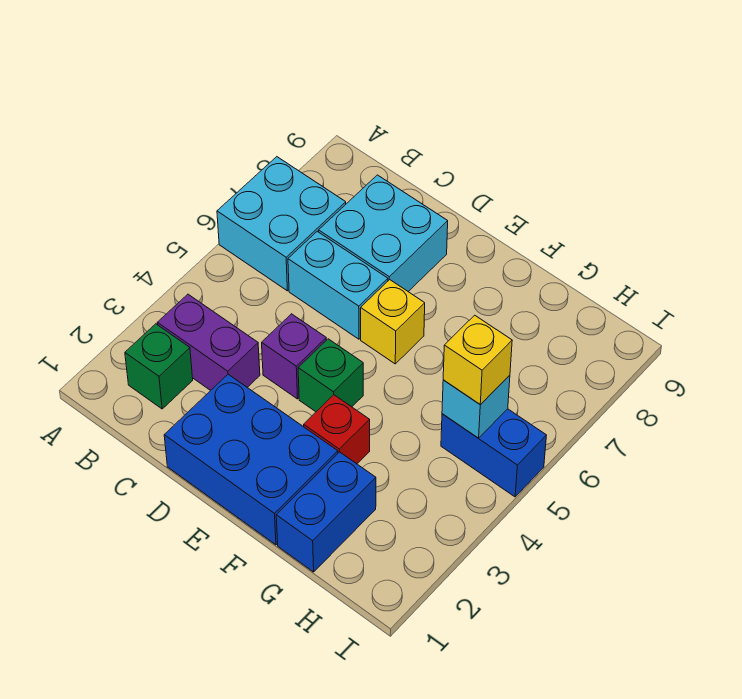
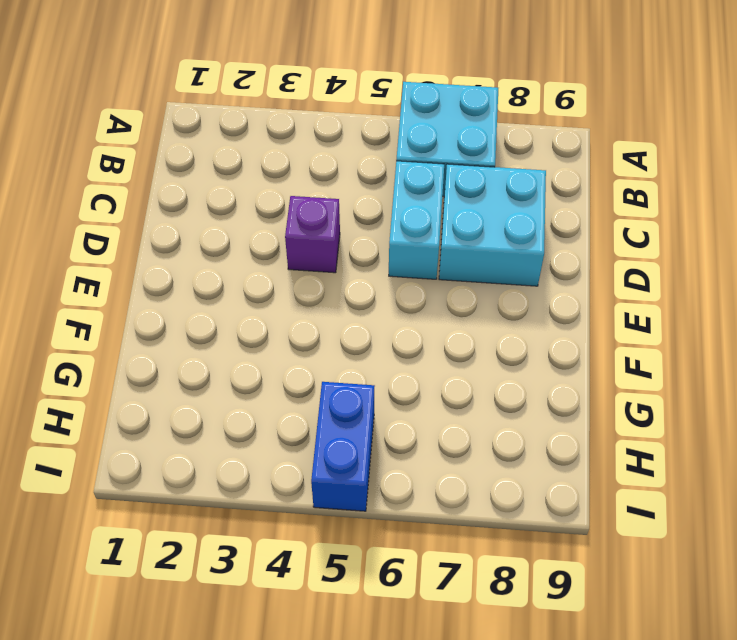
none -> green brick B2 level 1
none -> purple brick B3:C3 level 1
none -> blue brick D1:F2 level 1

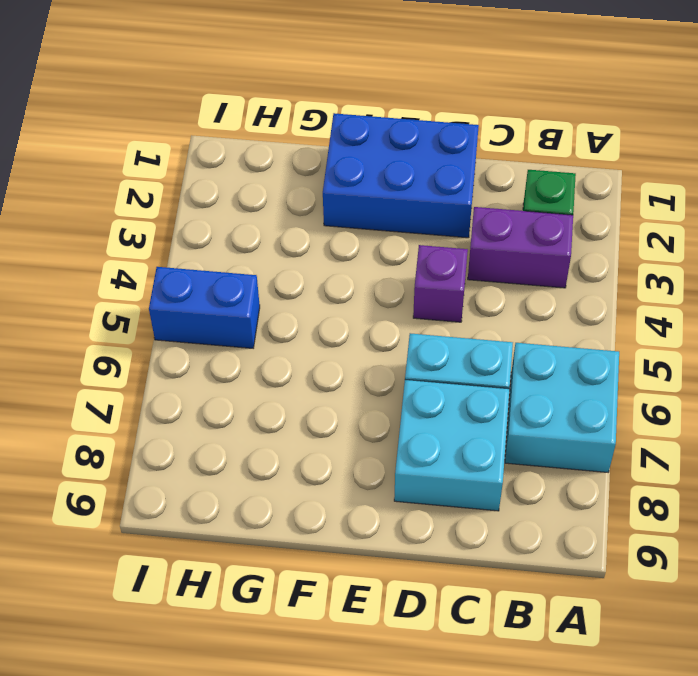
none -> green brick E4 level 1
none -> yellow brick E6 level 1
none -> red brick F3 level 1

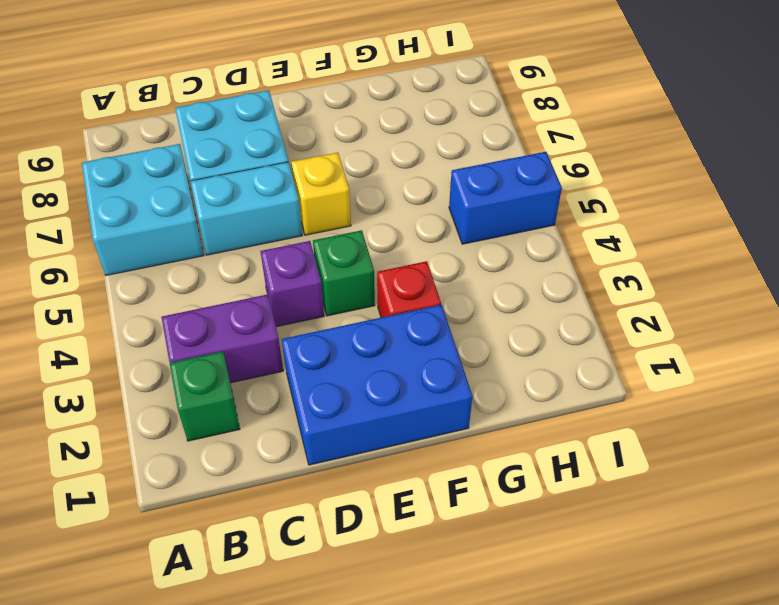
none -> blue brick G1:G2 level 1
none -> cyan brick H5 level 2
none -> yellow brick H5 level 3

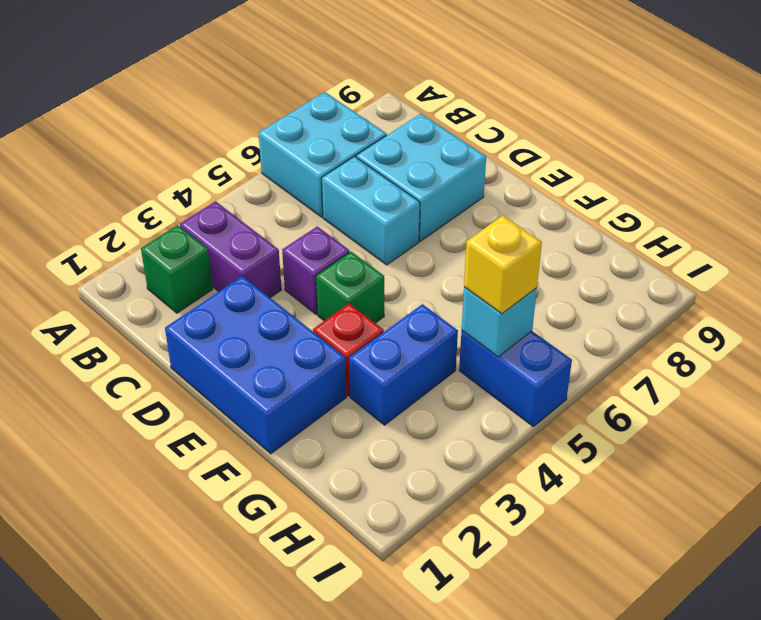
blue brick G3:G4 level 1 -> blue brick G1:G2 level 1
none -> yellow brick E6 level 1

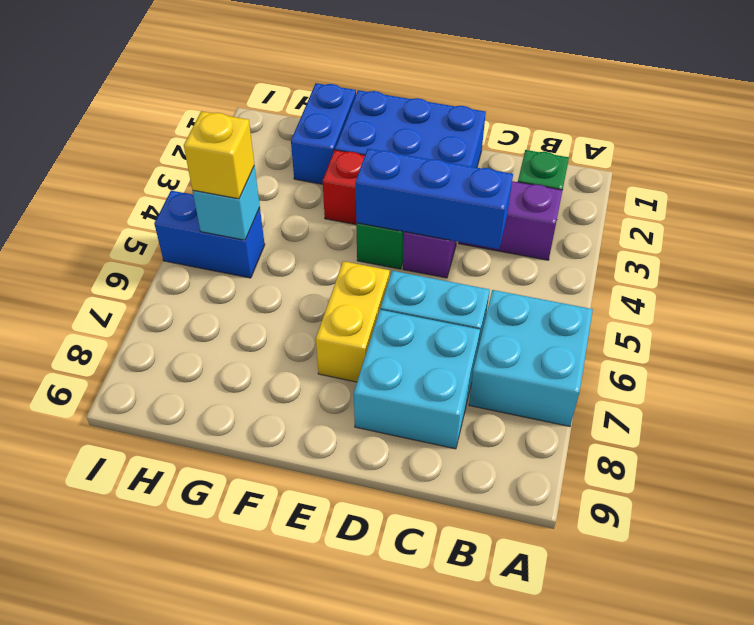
blue brick C4:E4 level 2 -> none
yellow brick E6:E7 level 1 -> yellow brick E6 level 1

